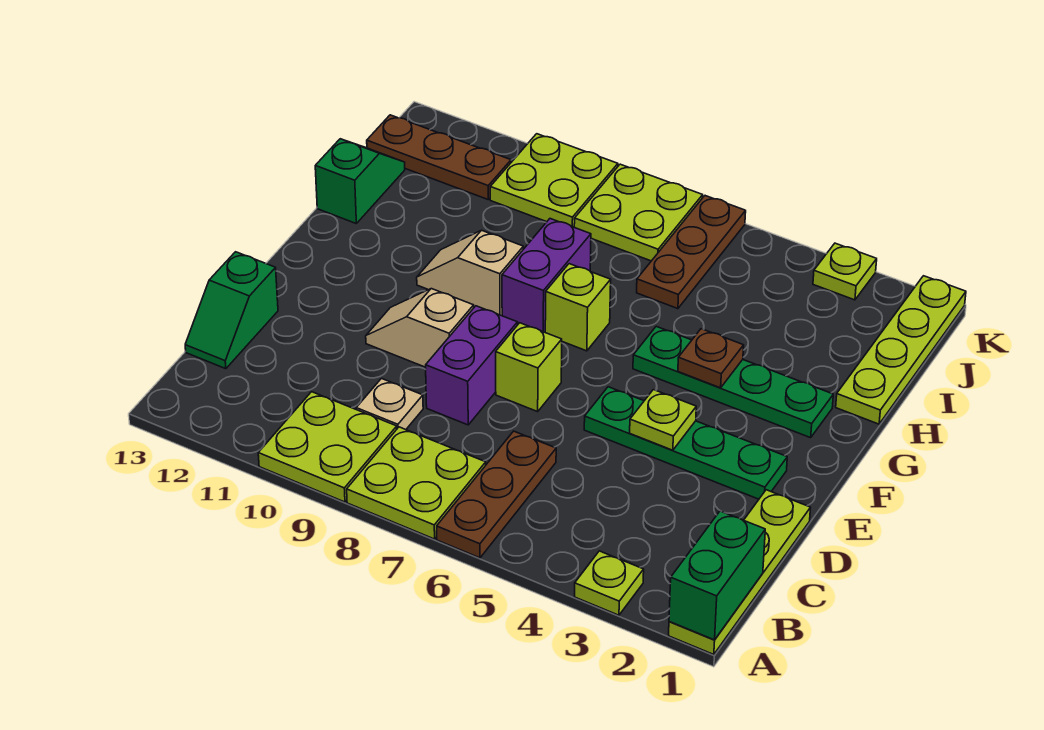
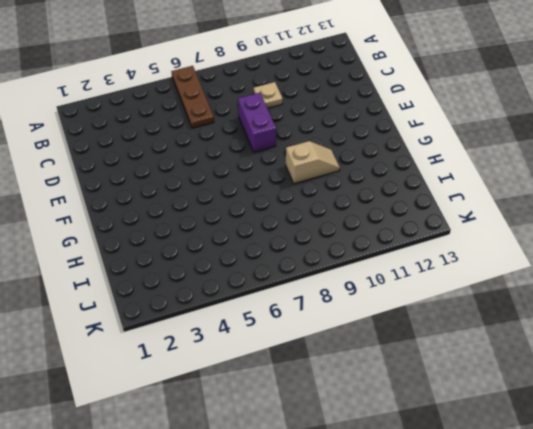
none -> lime plate A1:D1 level 1
none -> lime plate A3 level 1
none -> lime plate A7:B8 level 1

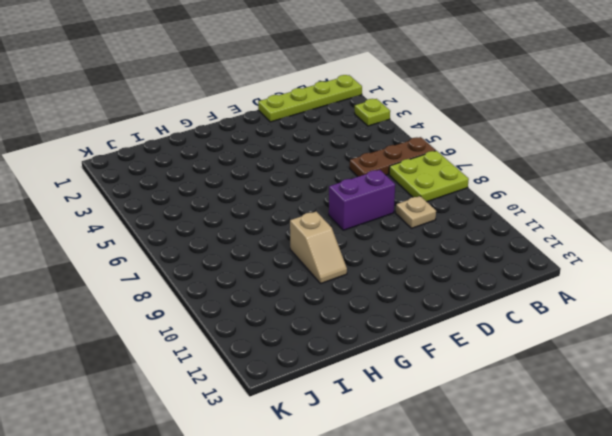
none -> lime plate A9:B10 level 1
none -> green slope C13:D13 level 1 top D
none -> green plate E2:E5 level 1

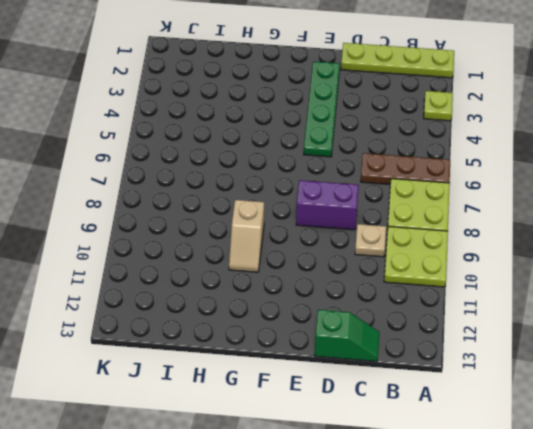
none -> lime brick E7 level 1
none -> tan slope E9:E10 level 1 top 9
none -> green plate G2:G5 level 1

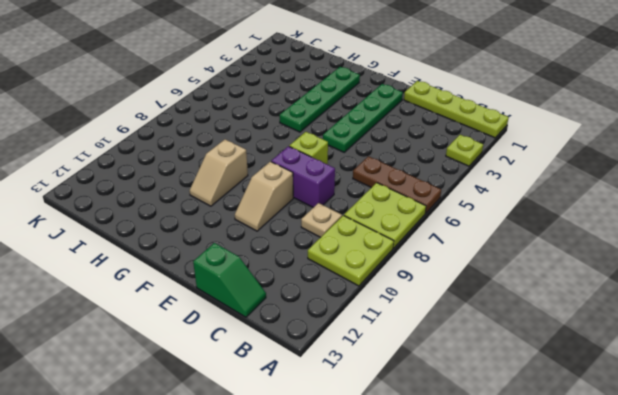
none -> lime brick G7 level 1
none -> purple brick G8:H8 level 1
none -> lime plate H1:K1 level 1

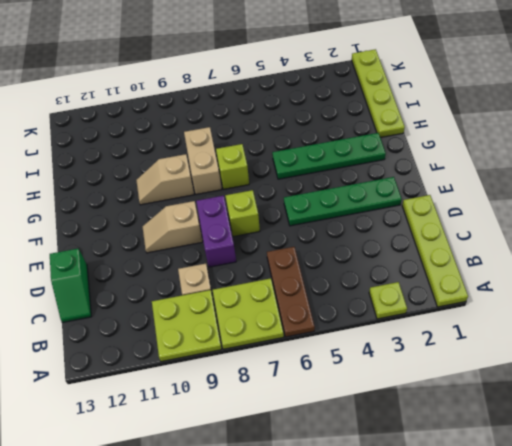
tan brick G8:H8 level 1 -> purple brick G8:H8 level 1
none -> green slope H13:I13 level 1 top H
none -> brown plate I6:K6 level 1
none -> lime plate J7:K8 level 1

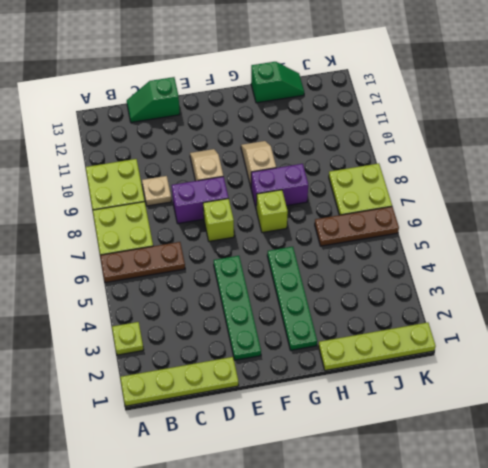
none -> lime plate J9:K10 level 1
none -> brown plate J11:J13 level 1
none -> lime plate K3 level 1

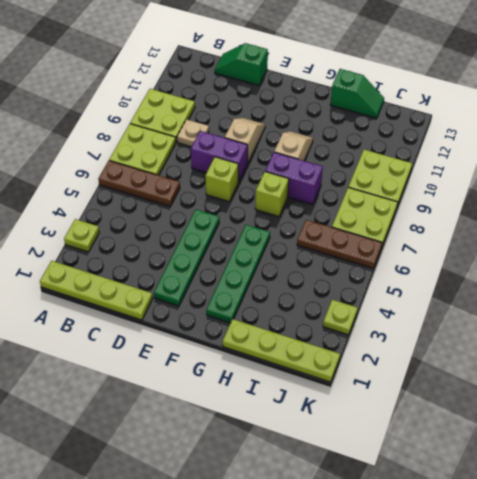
none -> brown plate J11:J13 level 1
none -> green brick A1:B1 level 2
none -> lime plate E4 level 2

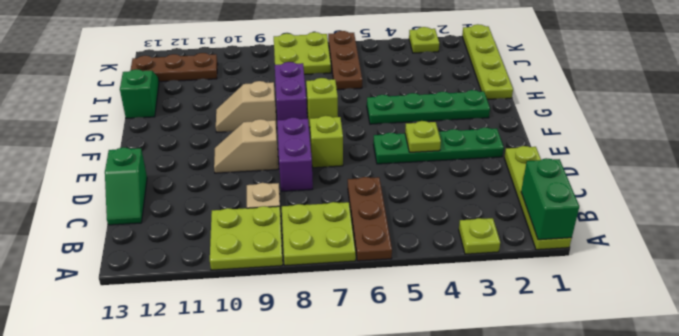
none -> lime plate J9:K10 level 1
none -> brown plate G4 level 2

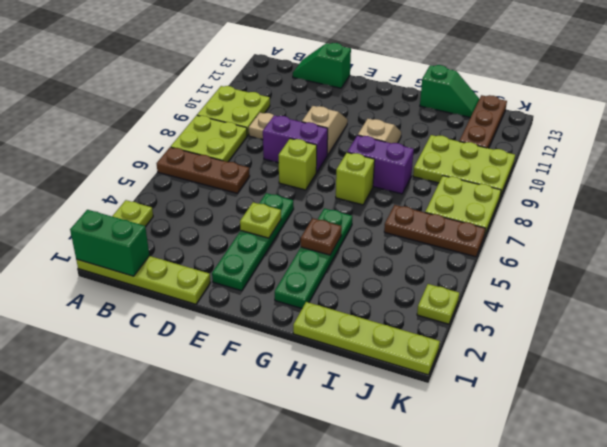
lime plate I9:K10 level 1 -> lime plate J9:K10 level 1

